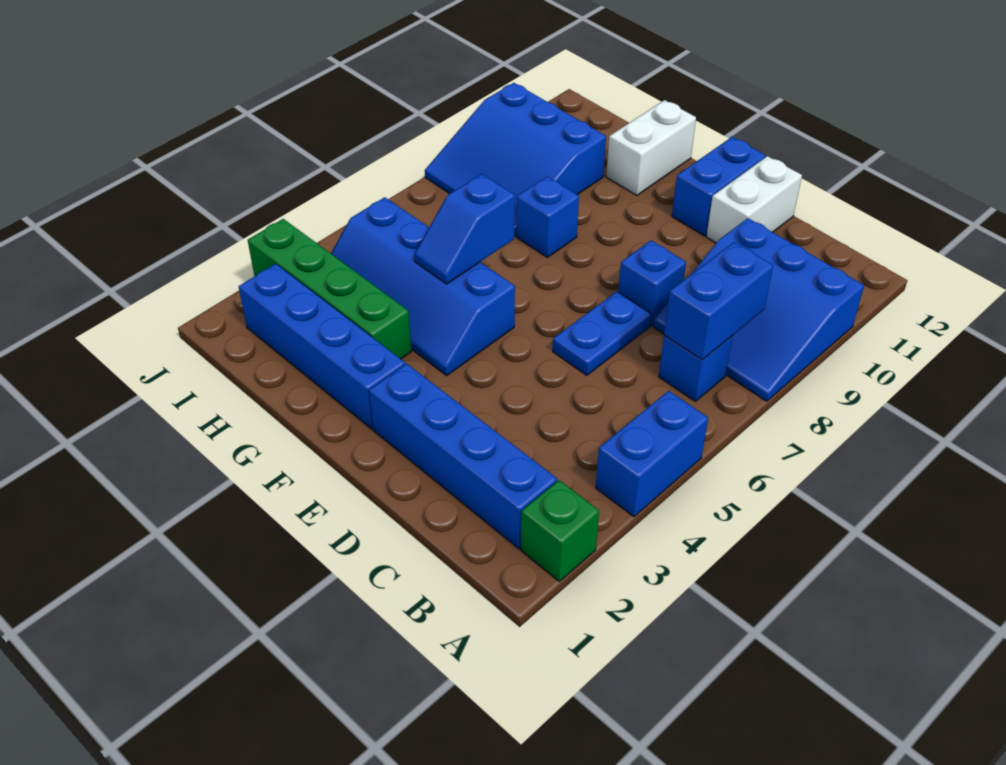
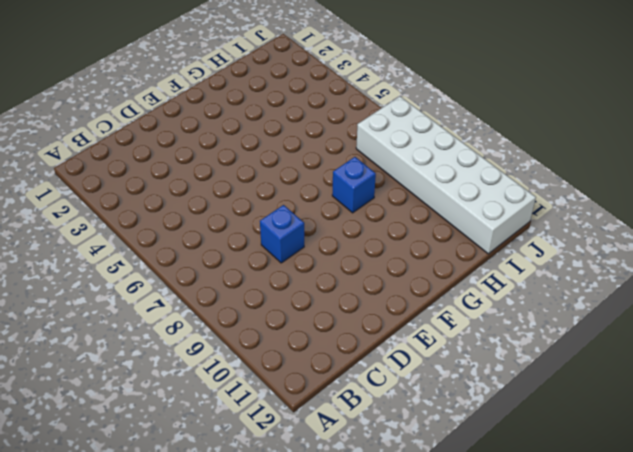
white brick I7:J12 level 1 -> blue slope H8:J10 level 1 top 10
none -> green brick A2 level 1
none -> blue brick A4:A5 level 1
none -> blue slope A8:C10 level 1 top 10

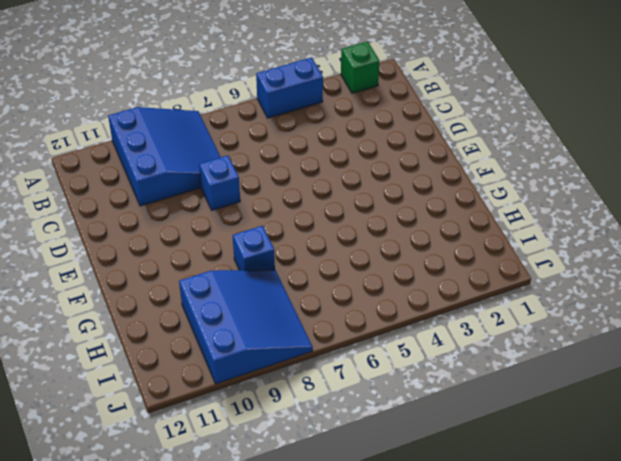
none -> blue brick B2:E2 level 1
none -> blue brick B7 level 1
none -> blue plate D6:D7 level 1

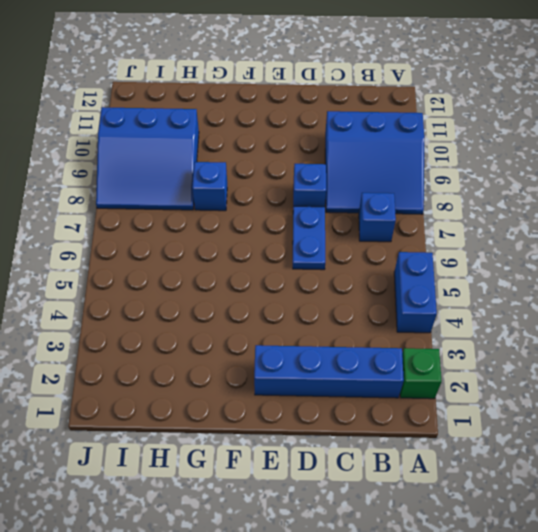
none -> white brick D11:D12 level 1
none -> blue brick E11:E12 level 1
none -> blue brick F2:I2 level 1

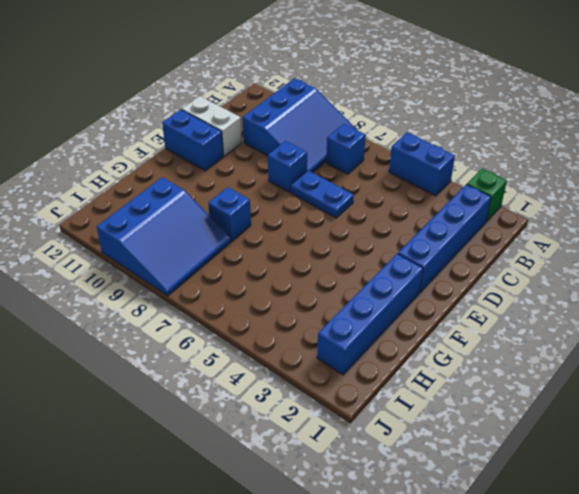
none -> blue slope F4:I5 level 1 top 5
none -> green brick G3:J3 level 1
none -> white brick G11:G12 level 1

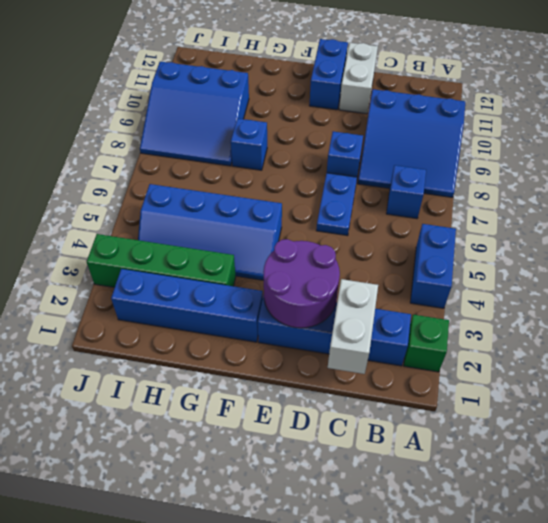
white brick C1:C2 level 2 -> white brick G11:G12 level 1
purple round brick D2:E3 level 2 -> none
none -> blue brick B7:B8 level 2
none -> blue slope G5:G6 level 2 top 6

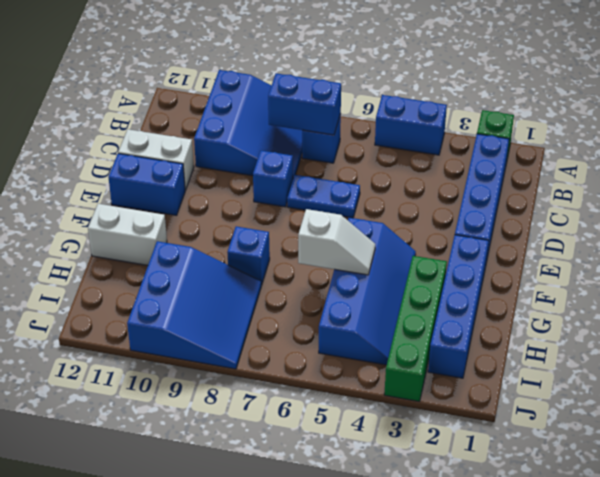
white slope G5:G6 level 2 top 6 -> blue slope G5:G6 level 2 top 6

